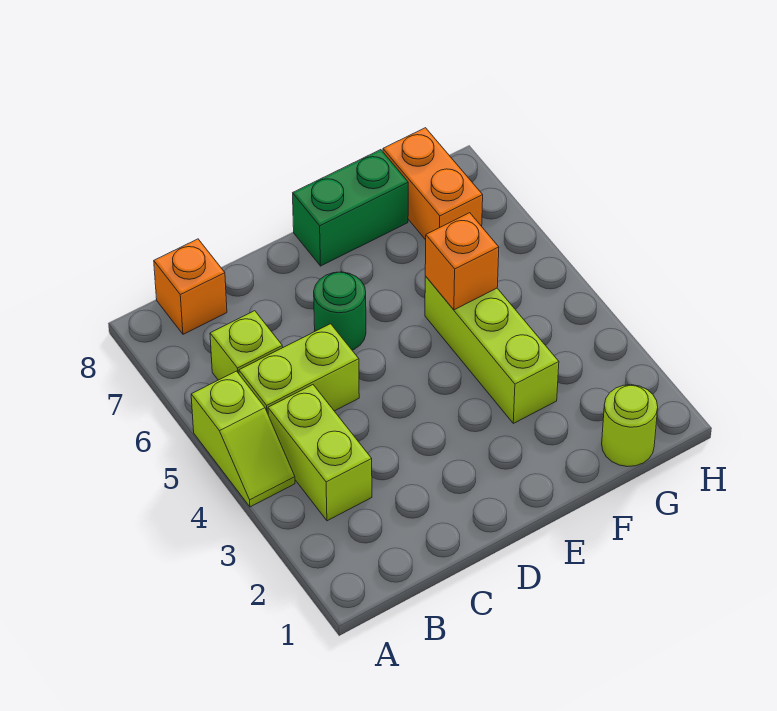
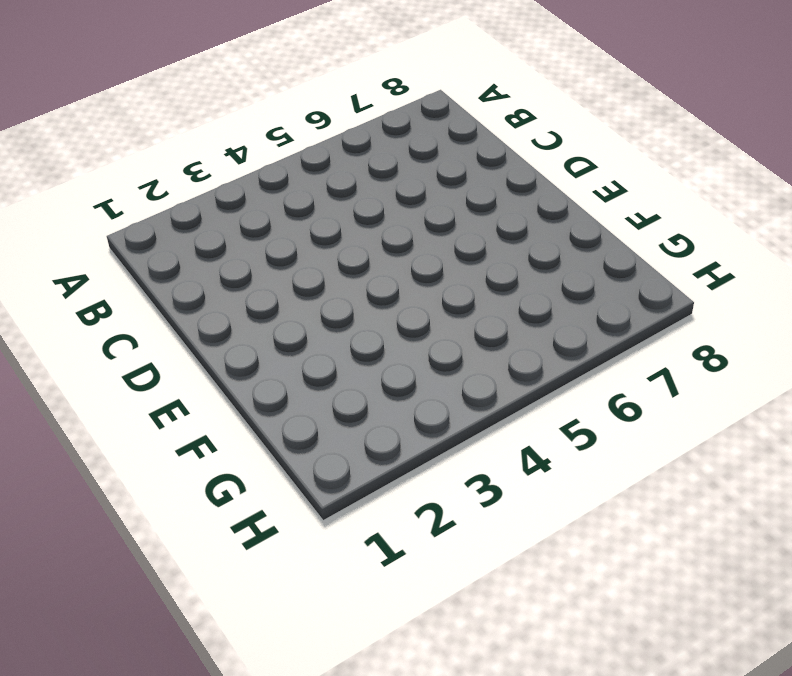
none -> lime slope A4:A5 level 1 top 5
none -> lime brick B3:B4 level 1

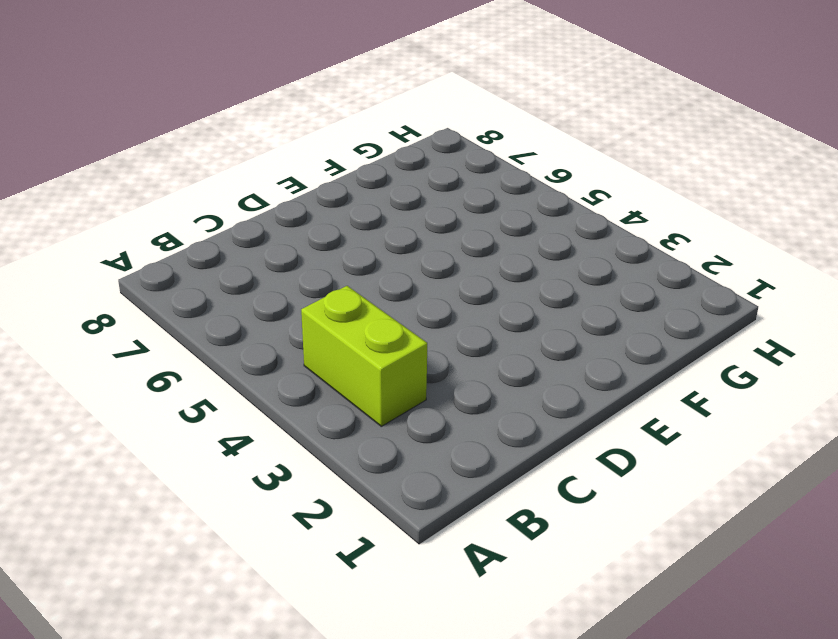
none -> lime slope A4:A5 level 1 top 5
none -> lime brick B5:C5 level 1

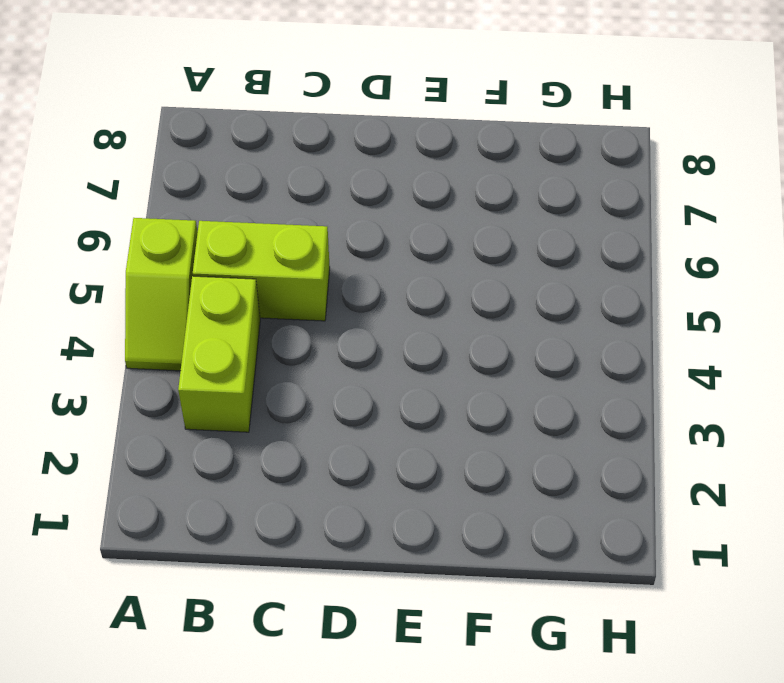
none -> lime brick B6 level 1
none -> orange brick B8 level 1

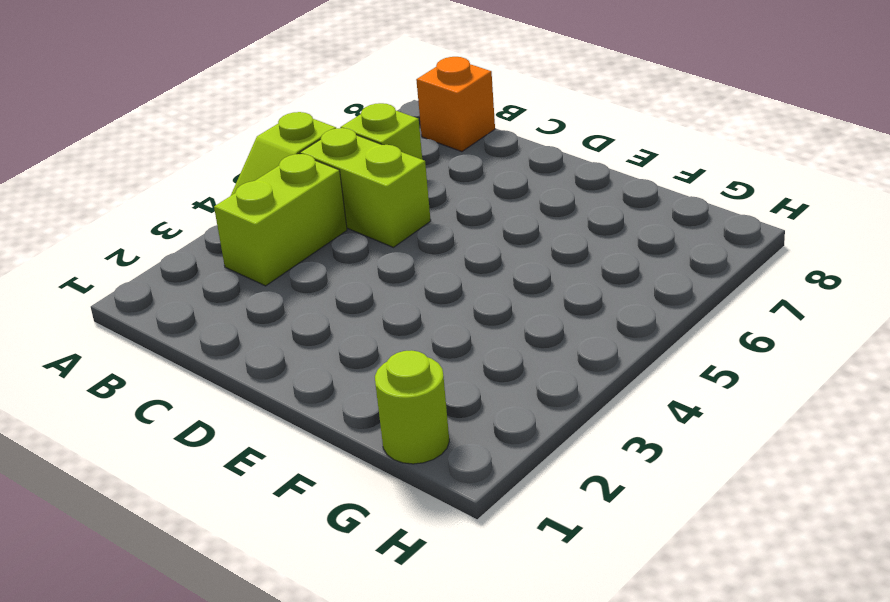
none -> green round brick D6 level 1
none -> green brick E8:F8 level 1

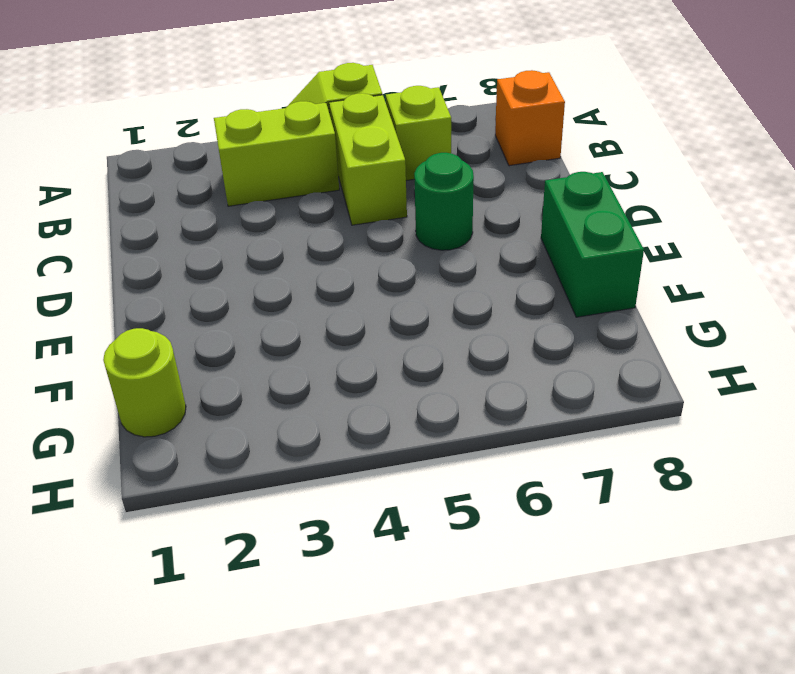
none -> lime brick F3:F5 level 1
none -> orange brick G7:G8 level 1

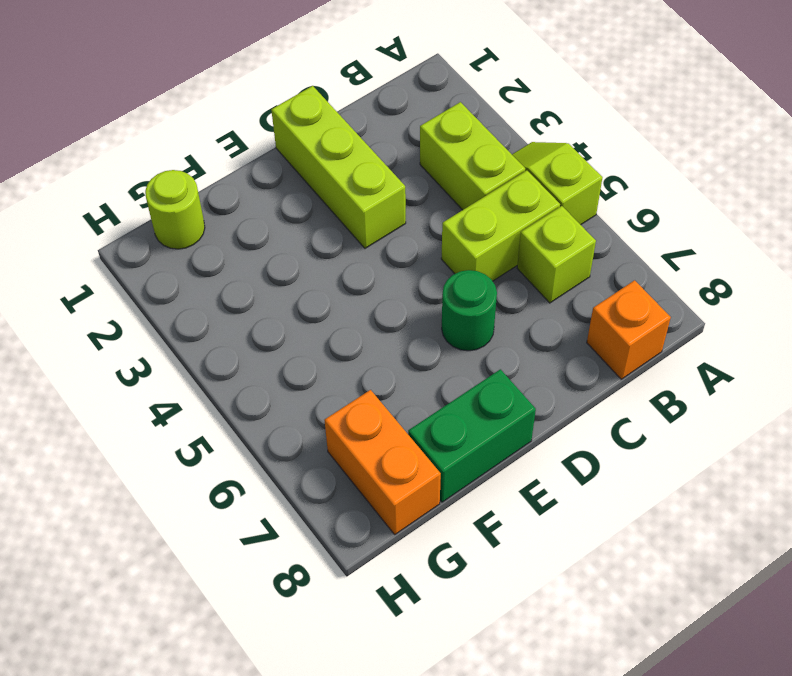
lime brick D1:D3 level 1 -> lime brick F3:F5 level 1
none -> orange brick F5 level 2

